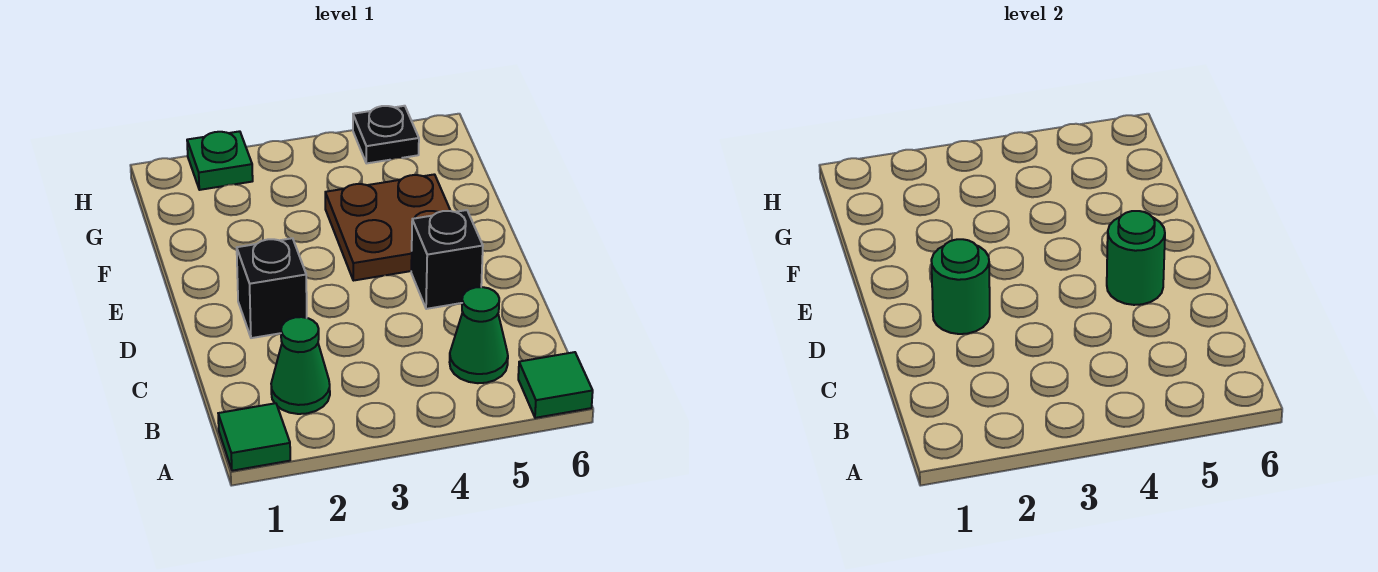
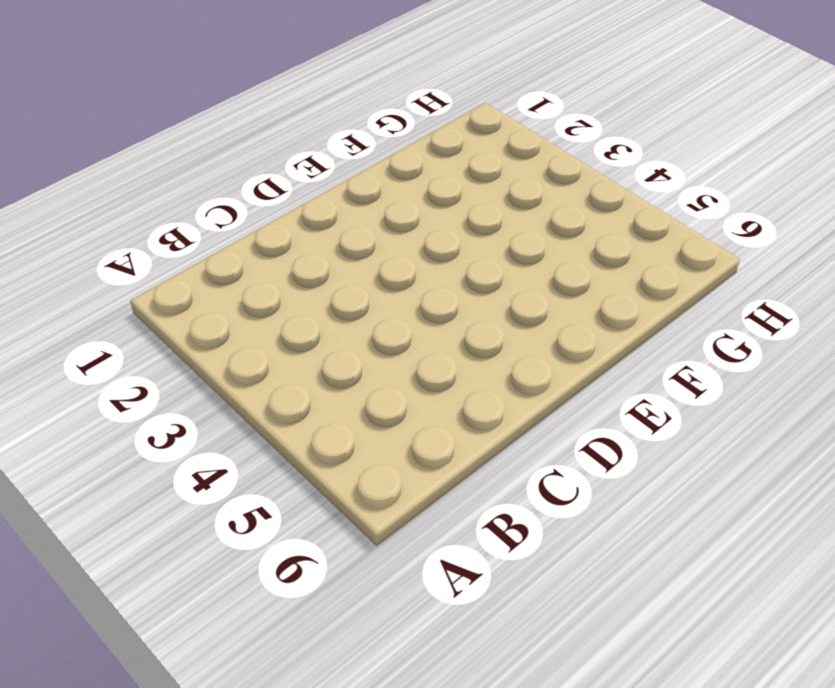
none -> green tile A1 level 1
none -> green tile A6 level 1

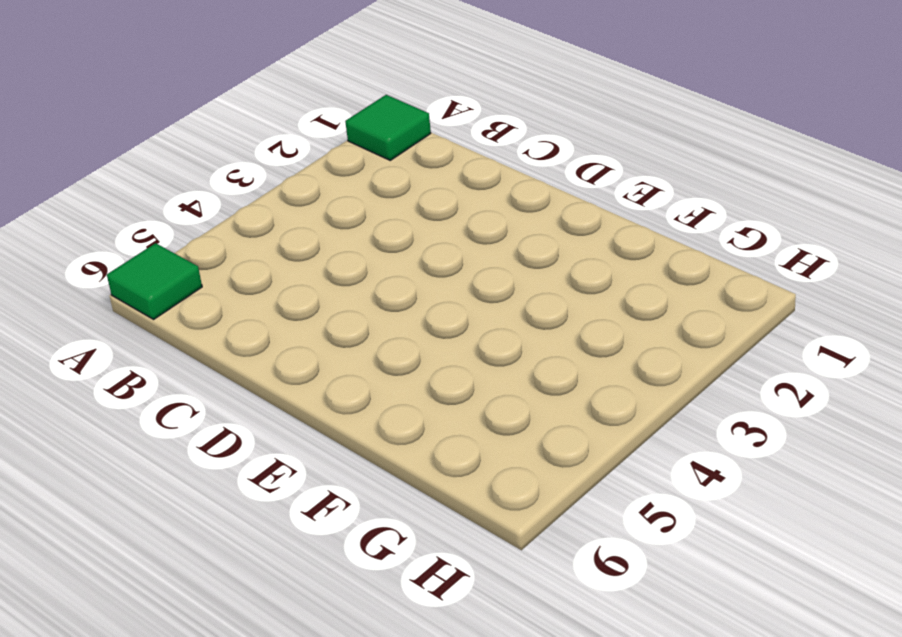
none -> green cone B2 level 1
none -> green cone B5 level 1

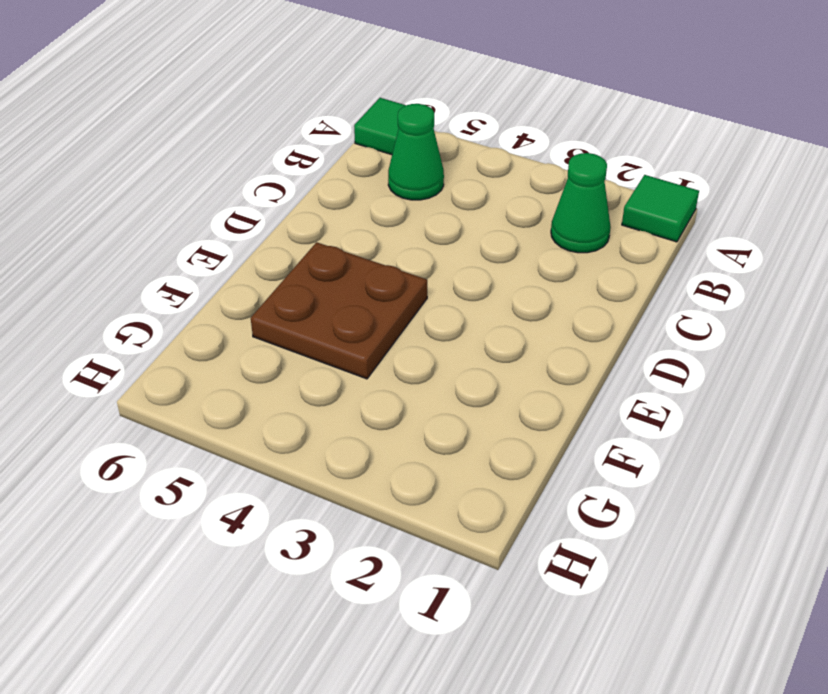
none -> black brick D2 level 1
none -> black brick D5 level 1

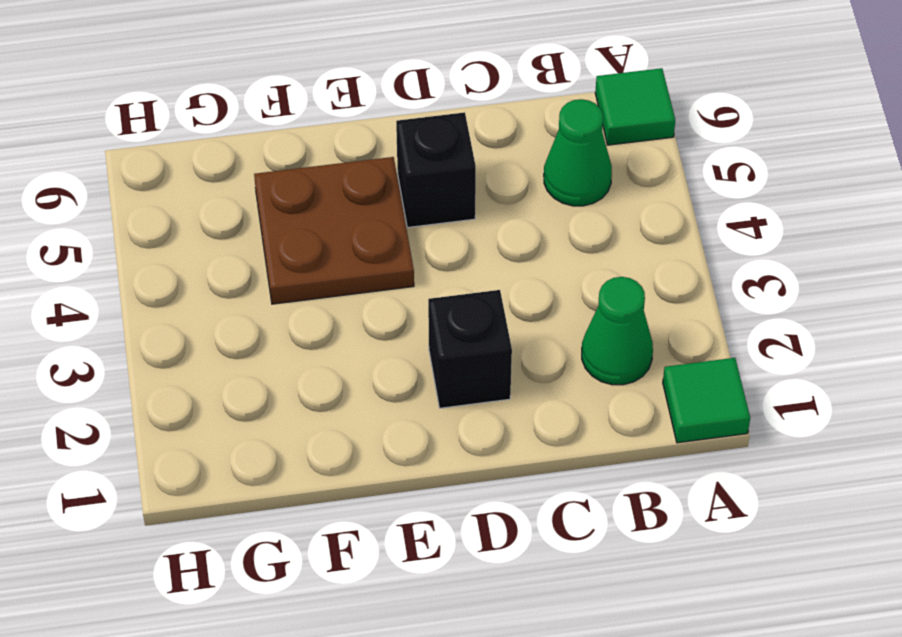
none -> green plate H2 level 1
none -> black plate H5 level 1

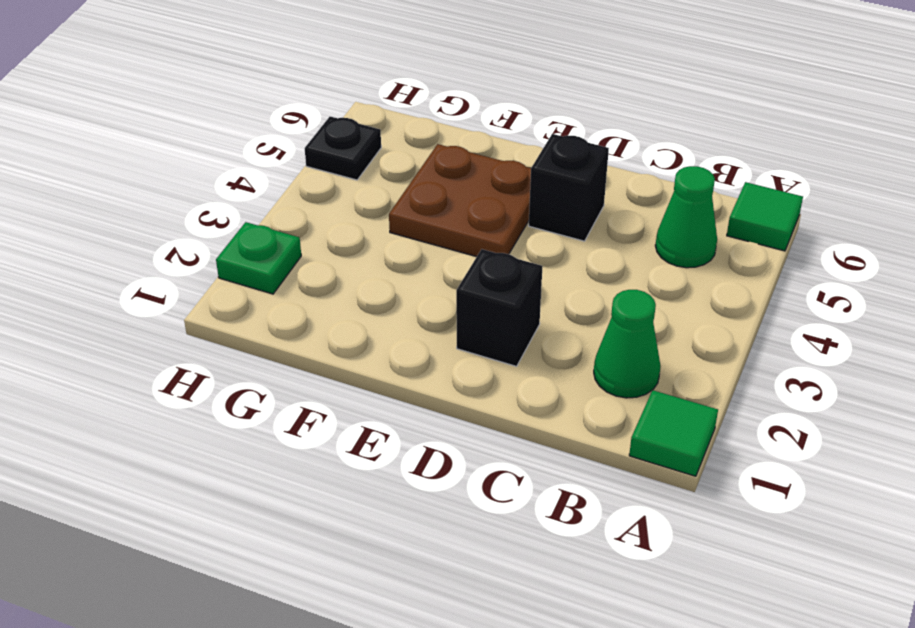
none -> green round brick D2 level 2
none -> green round brick D5 level 2

